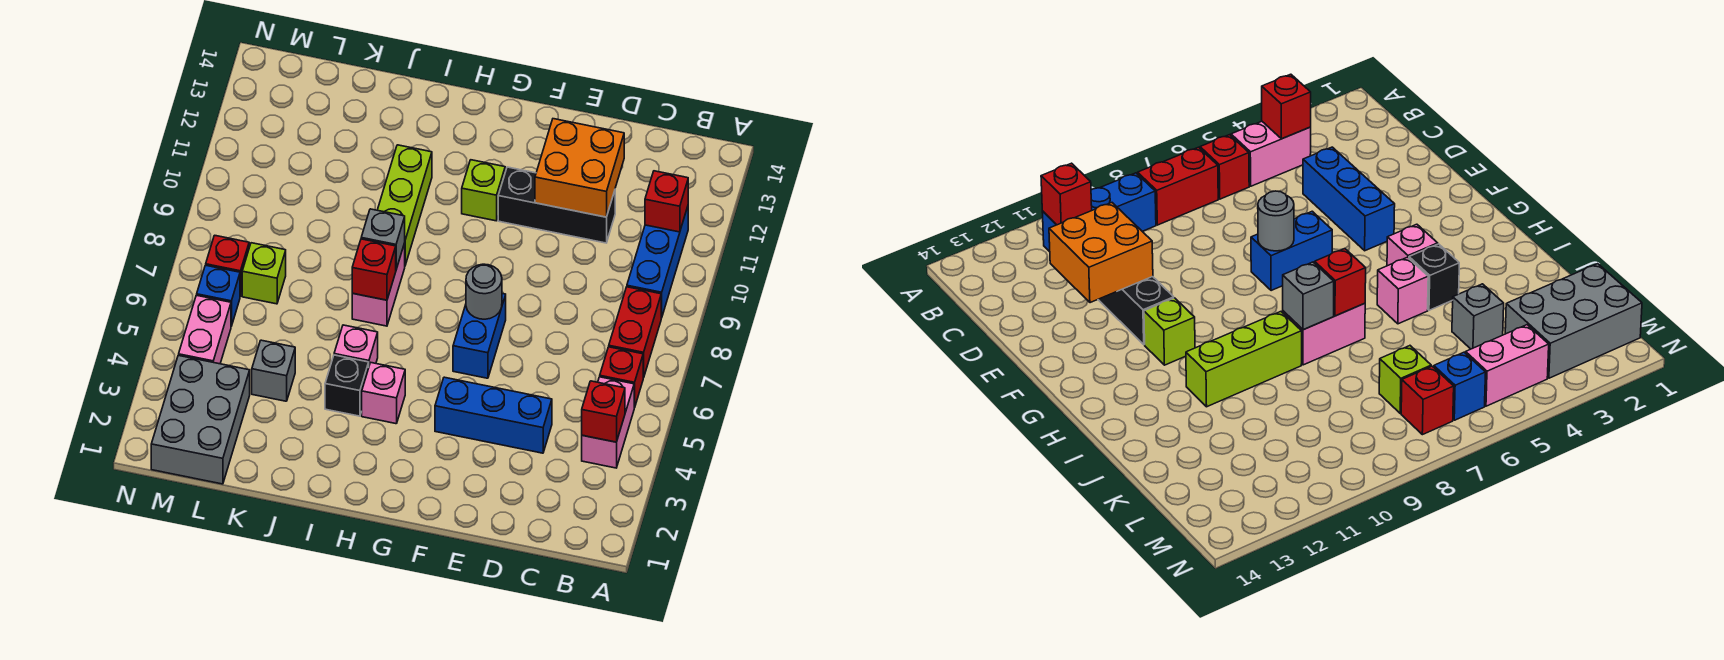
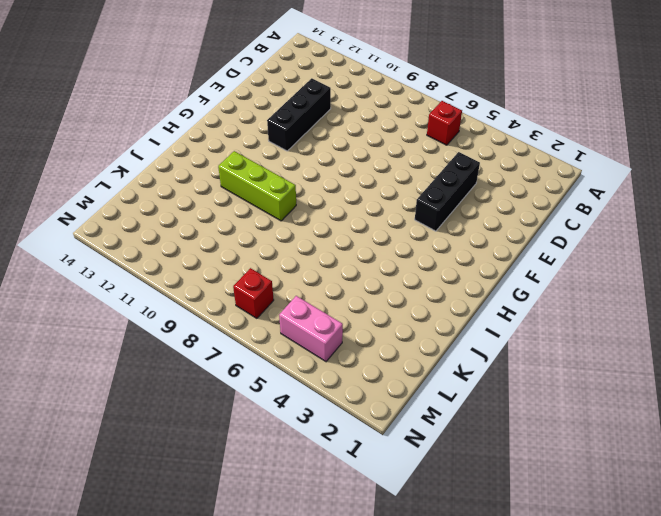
black brick D4:F4 level 1 -> blue brick D4:F4 level 1
none -> pink brick B4:B5 level 1
none -> red brick B7:B8 level 1
none -> blue brick B9:B11 level 1

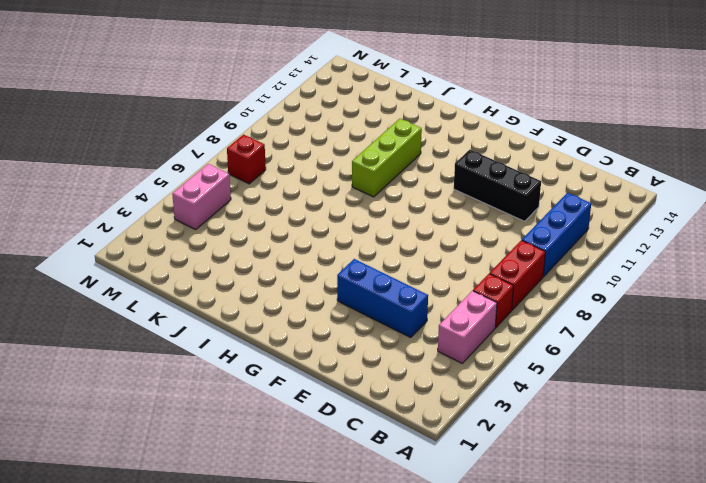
none -> blue brick F6:F7 level 1
none -> lime brick G11 level 1
none -> pink brick H4 level 1

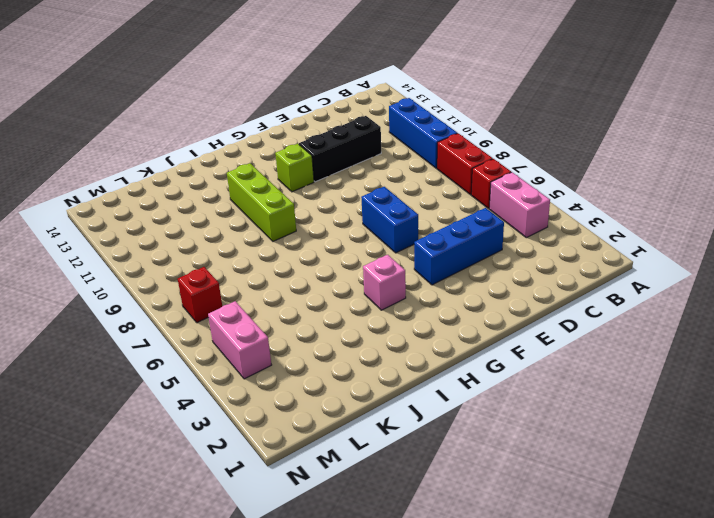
none -> black brick I4 level 1
none -> pink brick I5 level 1
none -> pink brick I7:I8 level 1

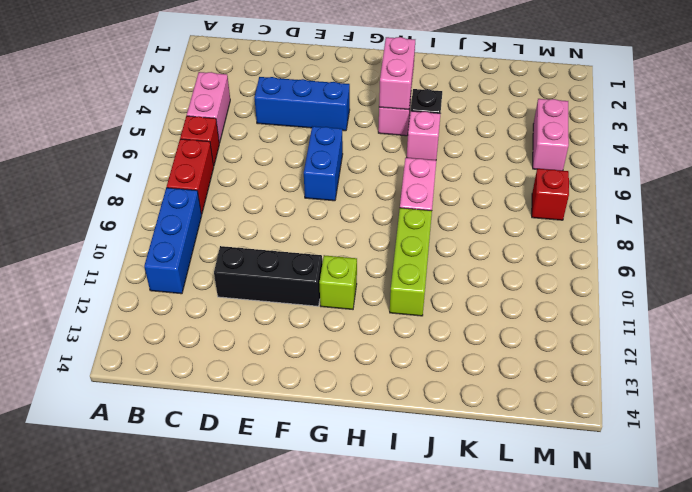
pink brick H3:H4 level 2 -> none
none -> grey brick K4 level 1
none -> grey brick L1:M3 level 1
none -> lime brick L7 level 1

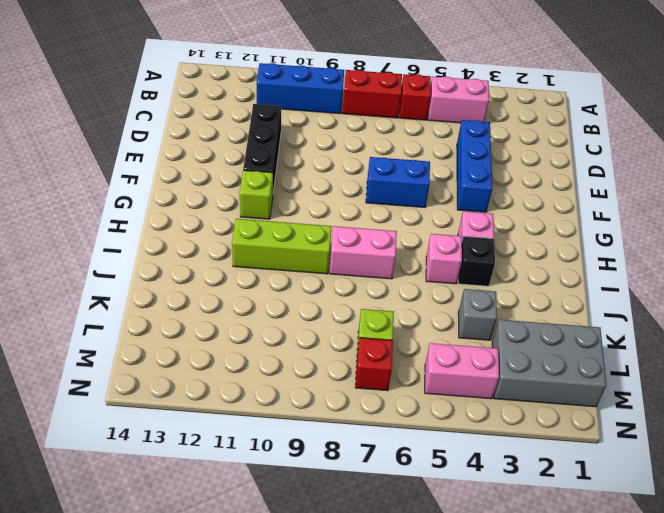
none -> blue brick M6 level 1
none -> red brick B4 level 2
none -> red brick B11 level 2

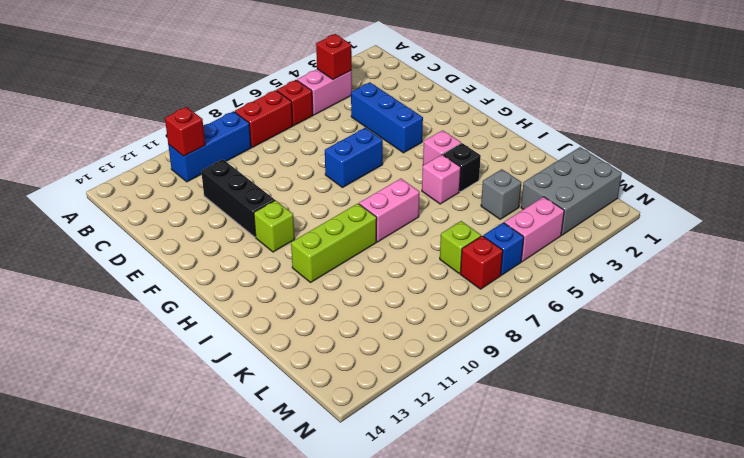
none -> orange brick D11:E12 level 2
none -> grey round brick F7 level 2
none -> red brick I7 level 2

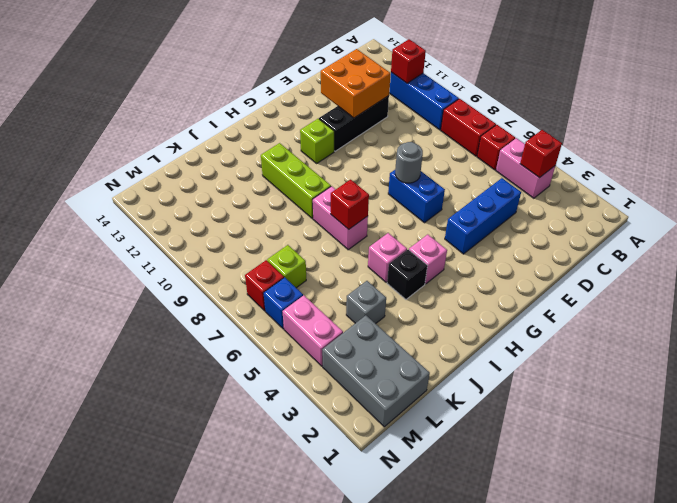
none -> grey brick I8 level 2

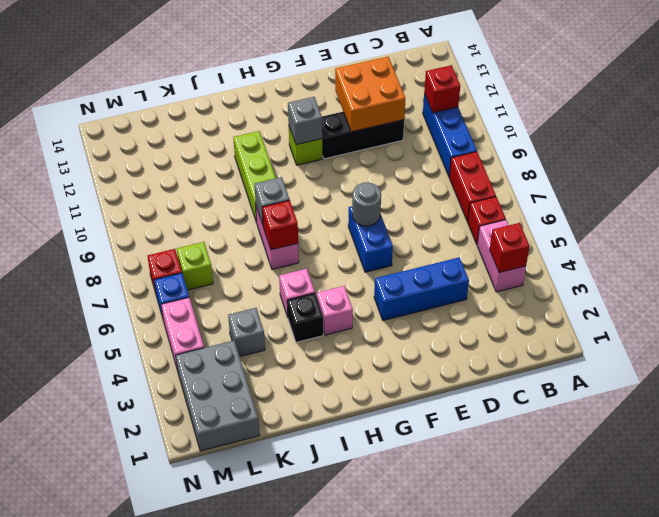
grey brick G11 level 2 -> none

